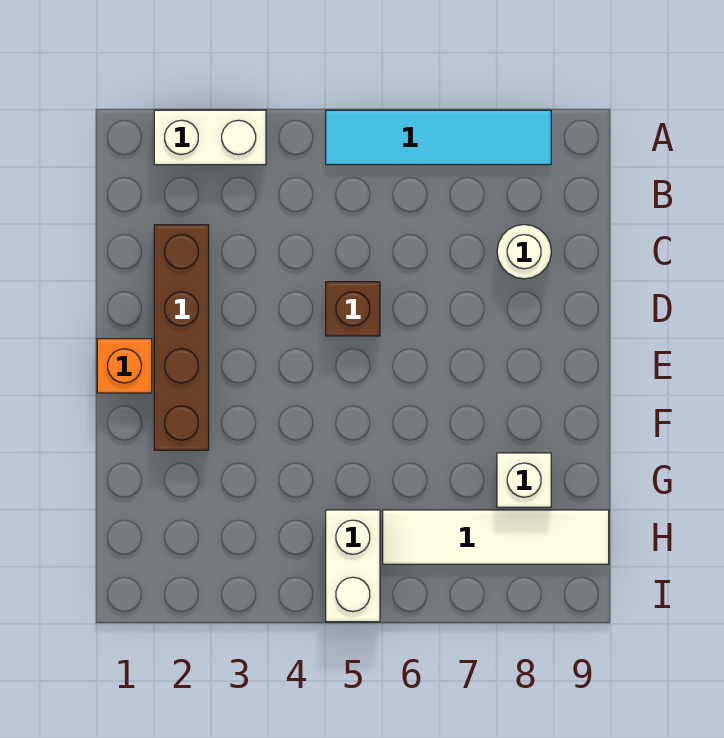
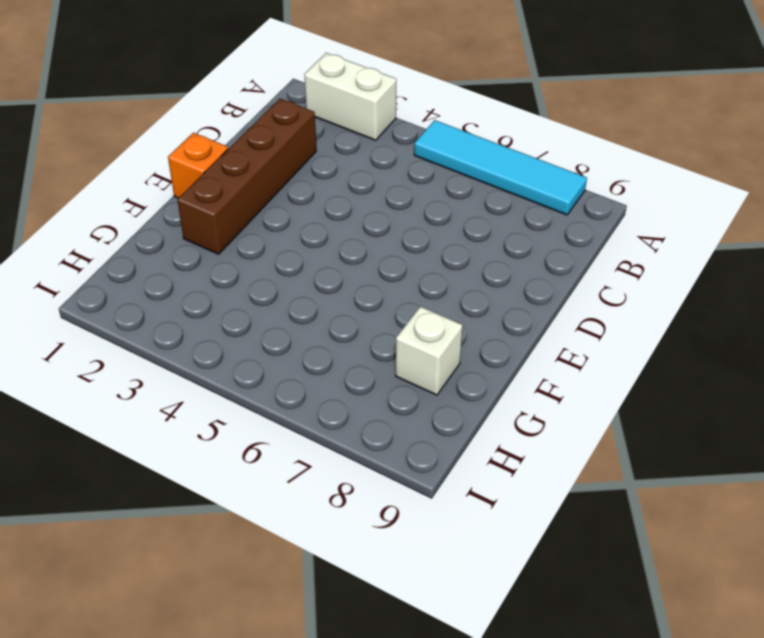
none -> white round brick C8 level 1
none -> brown brick D5 level 1

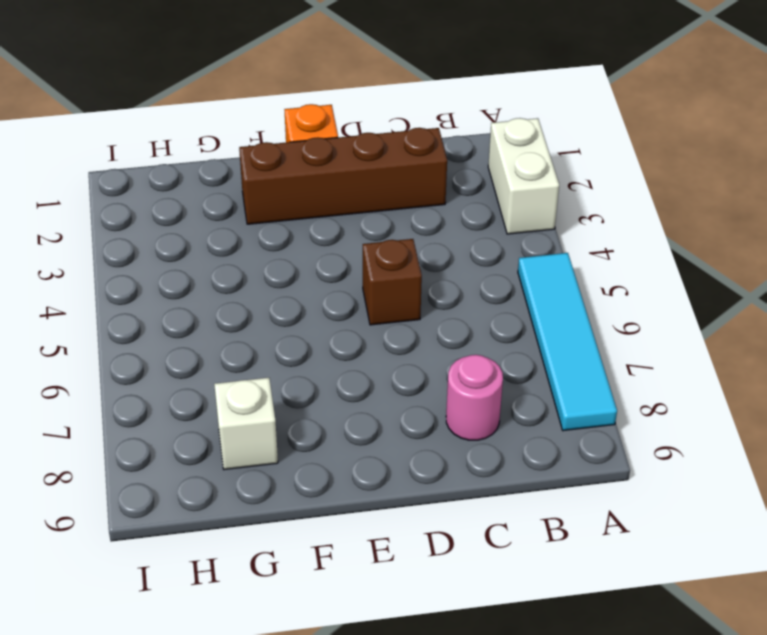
pink round brick C8 level 1 -> white round brick C8 level 1
none -> white brick H5:I5 level 1
none -> white tile H6:H9 level 1

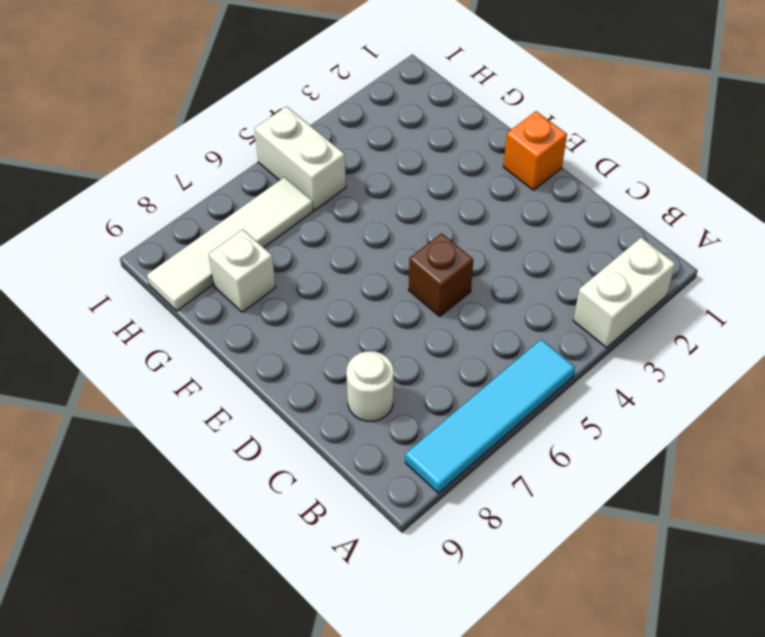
none -> brown brick C2:F2 level 1

